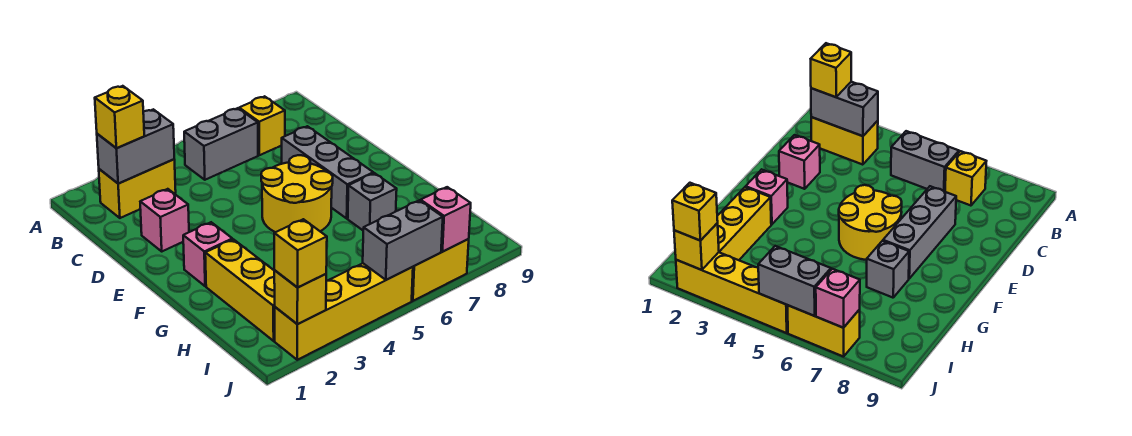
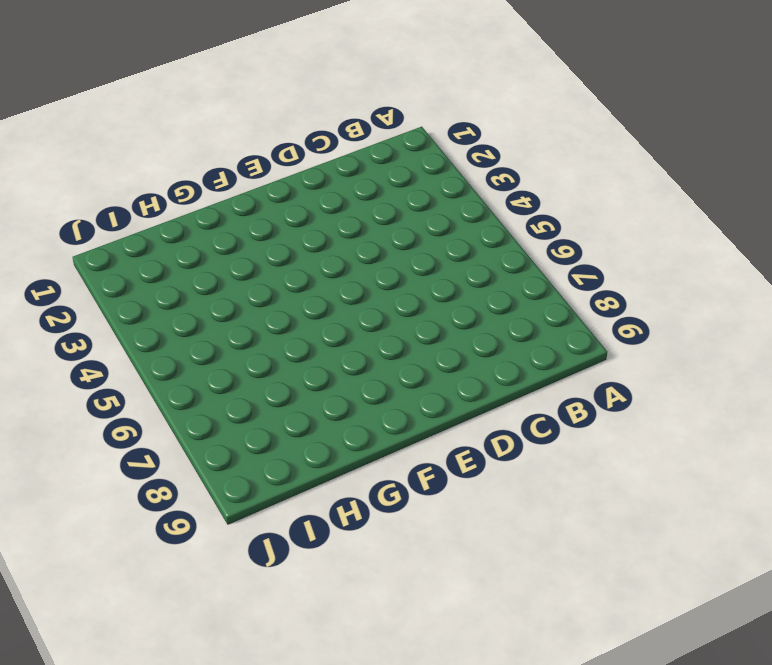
none -> yellow brick B2:B3 level 1
none -> grey brick B5:B6 level 1
none -> yellow brick B7 level 1

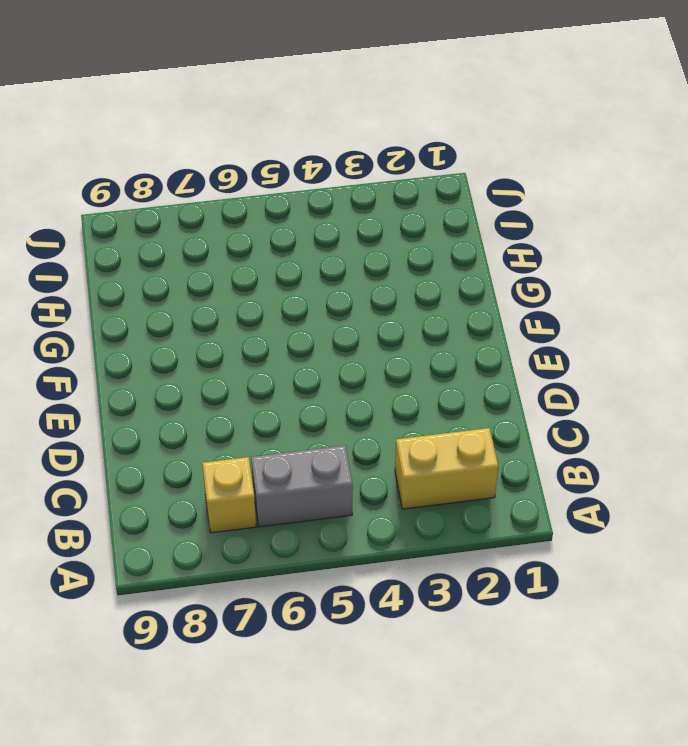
none -> pink brick D2 level 1
none -> grey brick D7:F7 level 1
none -> yellow round brick E5:F6 level 1

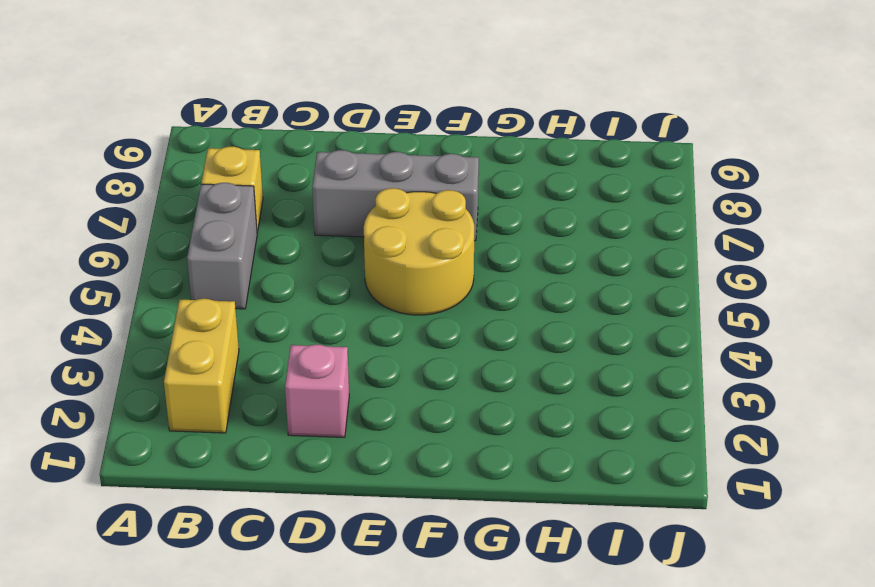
none -> pink brick F2 level 1
none -> yellow brick G2:I2 level 1
none -> grey brick G7 level 1

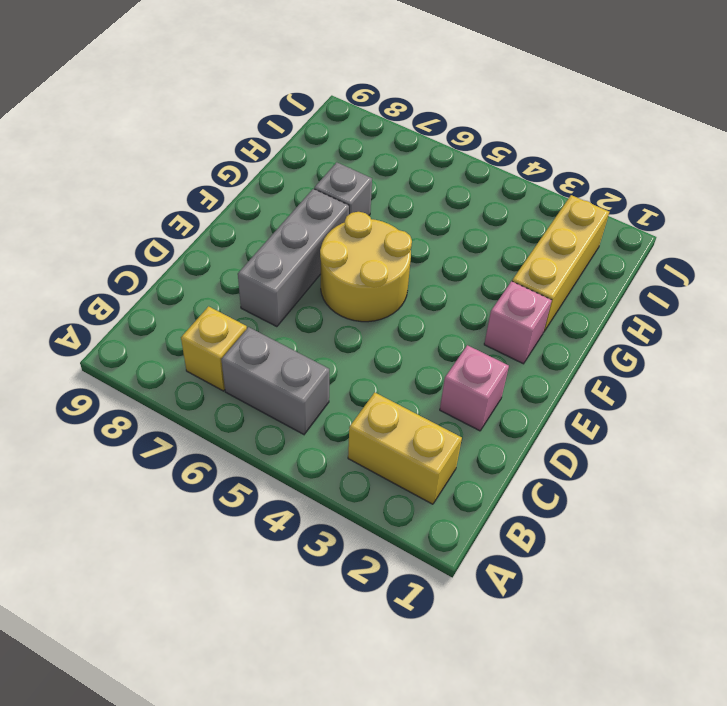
none -> yellow brick J2:J5 level 1
none -> yellow brick J6:J7 level 1
none -> grey brick B2:B3 level 2

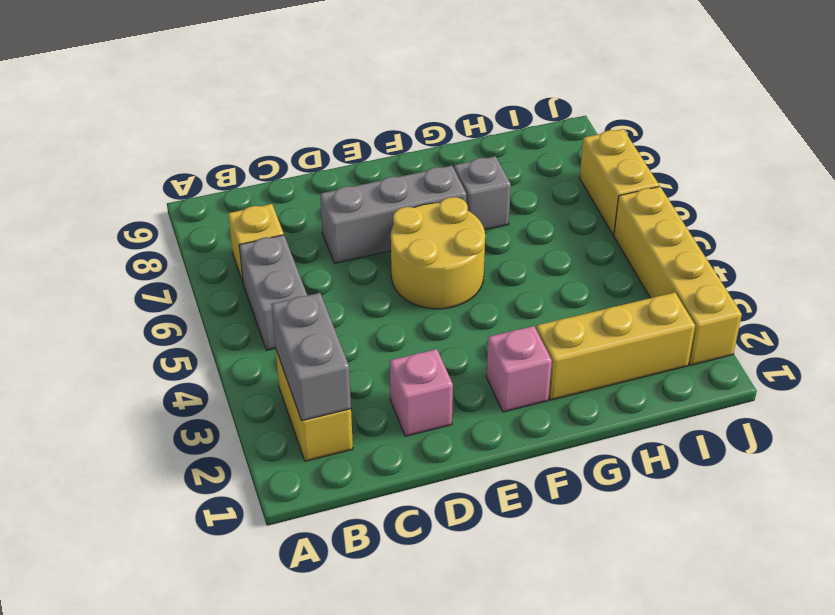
none -> yellow brick J2 level 2
none -> grey brick J5:J6 level 2
none -> pink brick J7 level 2

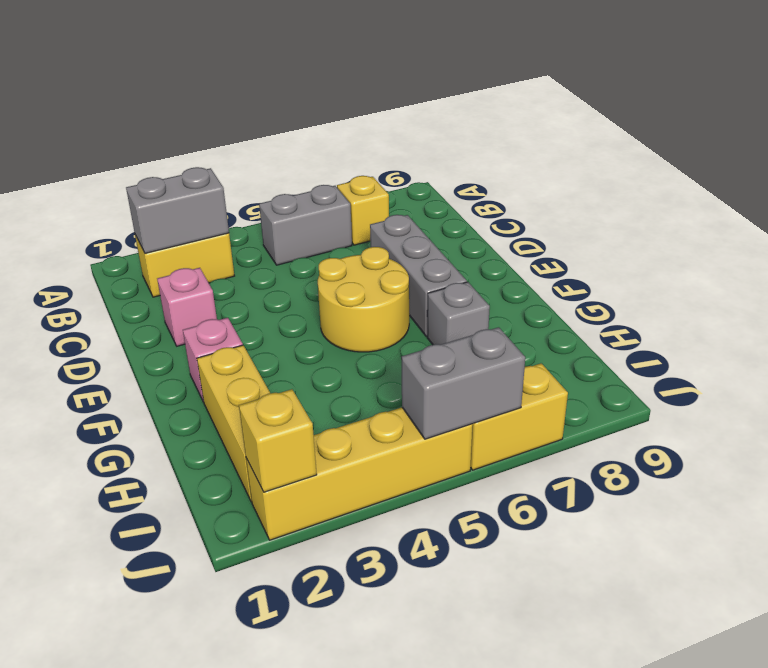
none -> pink brick J7 level 2
none -> yellow brick B2 level 3
none -> yellow brick J2 level 3

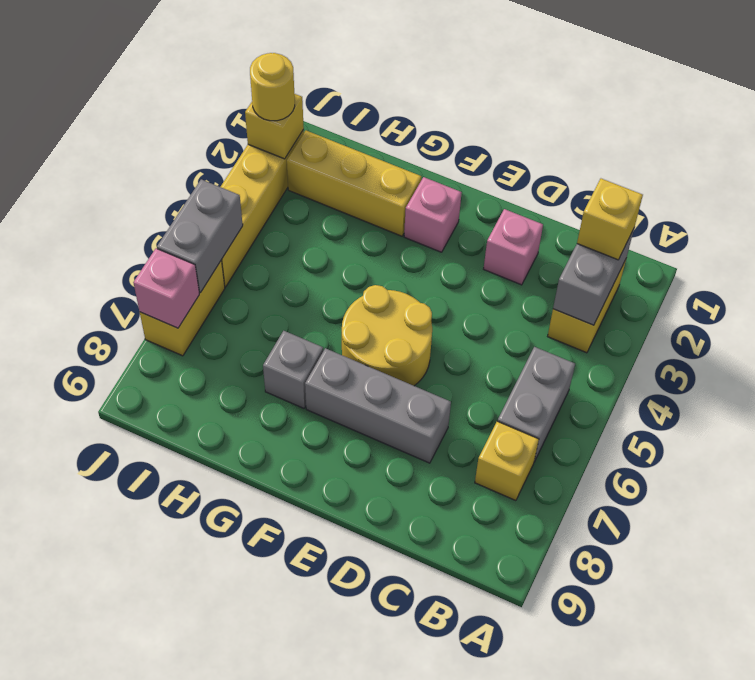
yellow round brick J2 level 3 -> yellow brick J2 level 3

